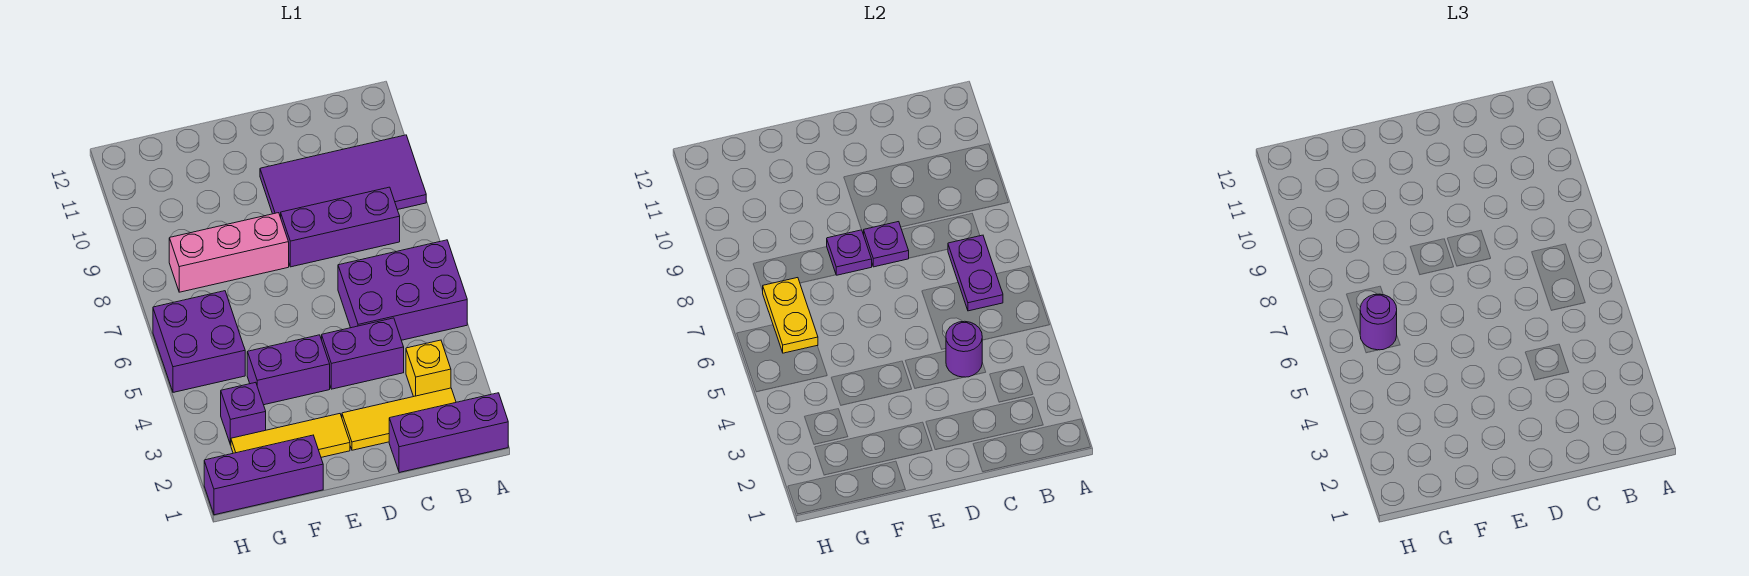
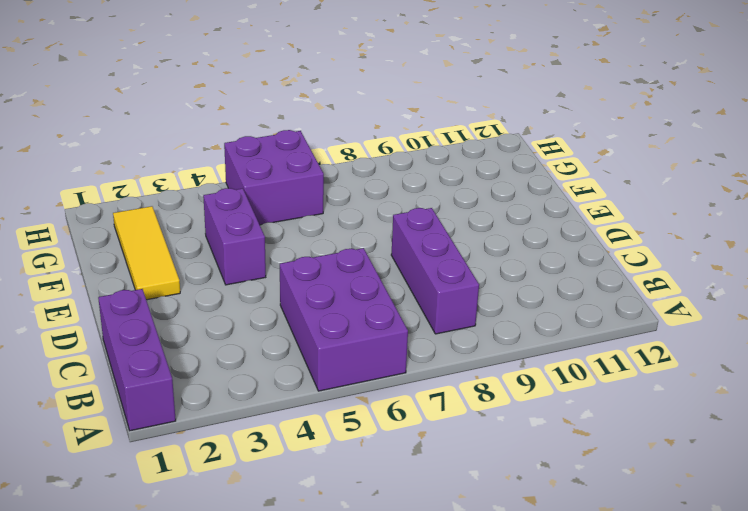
none -> purple tile A9:D10 level 1
none -> yellow tile B2:D2 level 1
none -> yellow brick B3 level 1

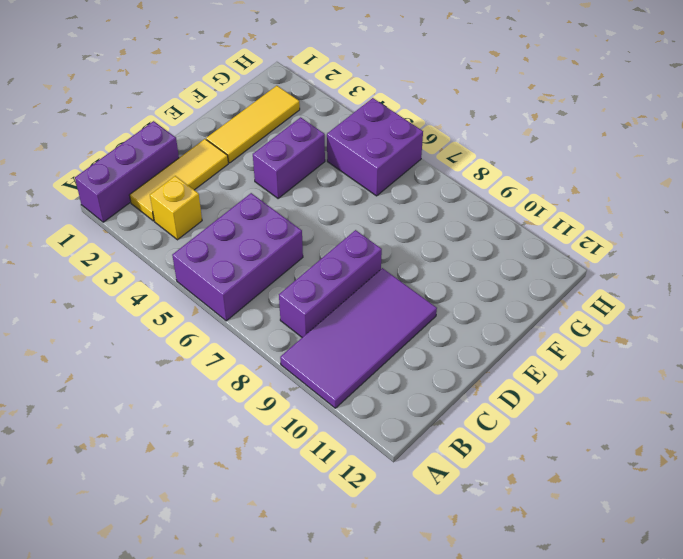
none -> purple brick C4:D4 level 1
none -> pink brick E8:G8 level 1
none -> purple brick F1:H1 level 1

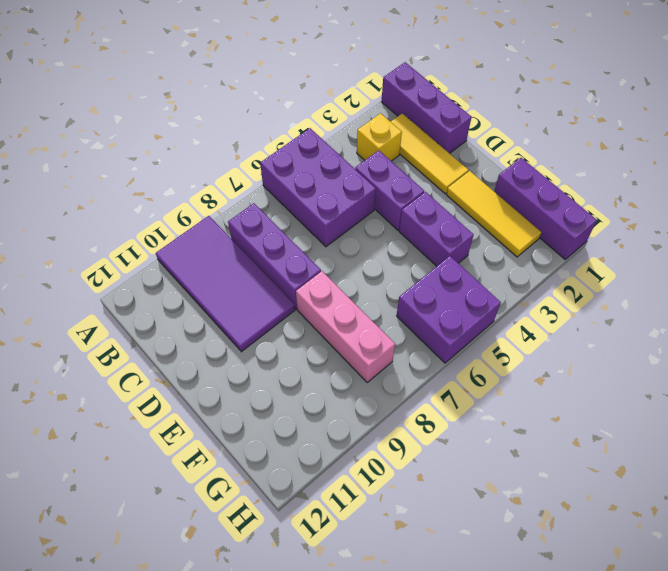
none -> purple brick G3 level 1
none -> purple plate B6:B7 level 2
none -> purple round brick C4 level 2

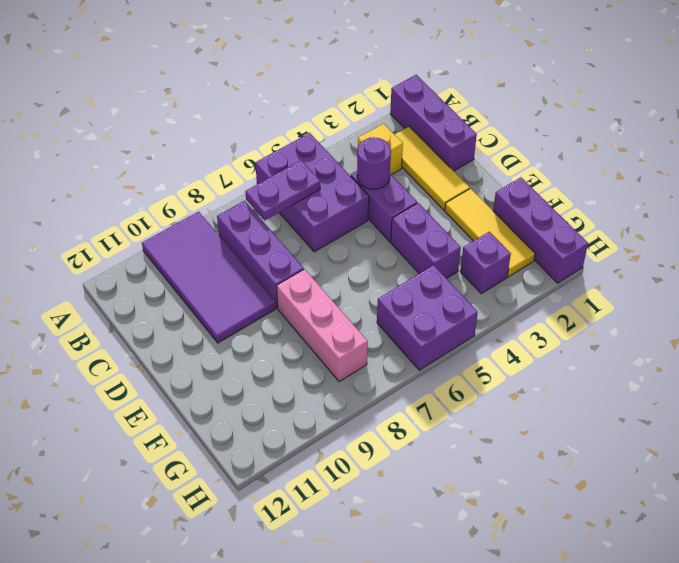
none -> purple plate D8 level 2
none -> purple plate E8 level 2
none -> yellow plate G6:G7 level 2

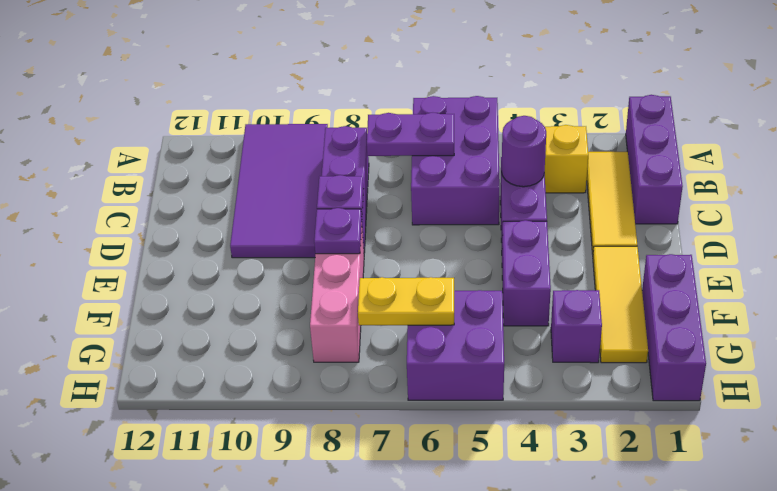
none -> purple round brick G6 level 3

